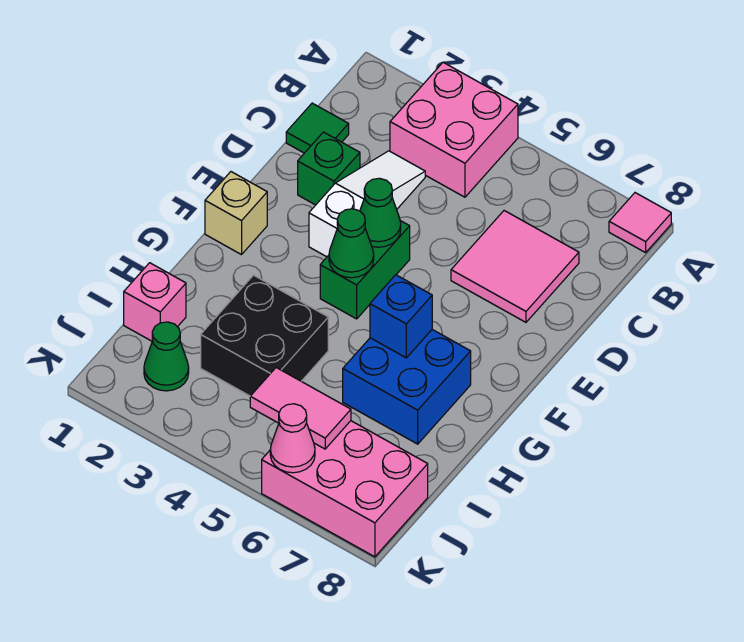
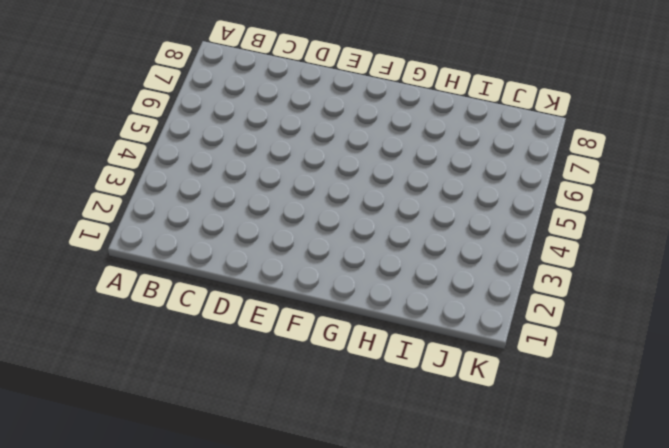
none -> pink brick A3:B4 level 1
none -> pink tile A8 level 1
none -> green tile C1 level 1

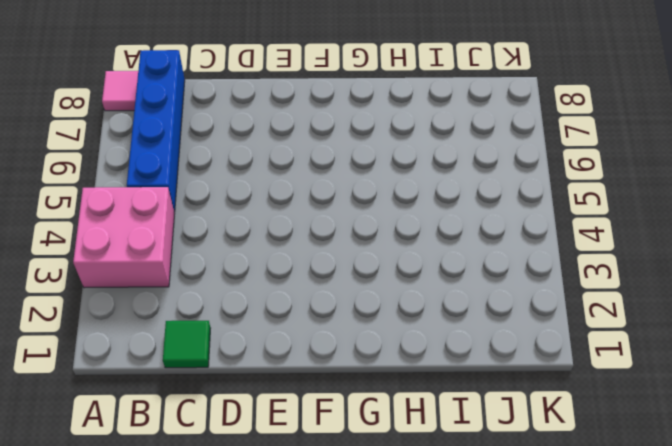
blue brick B5:B8 level 1 -> none
none -> white slope C3:E3 level 1 top E
none -> pink tile C6:D7 level 1
none -> green brick D2 level 1

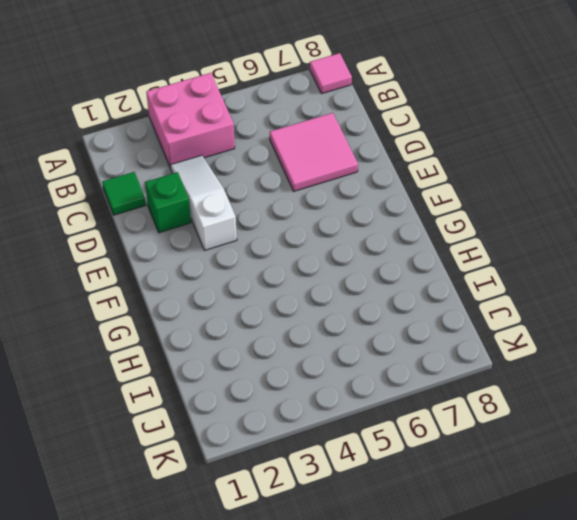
none -> green brick E4:F4 level 1
none -> tan brick F1 level 1
none -> blue brick G6:H7 level 1

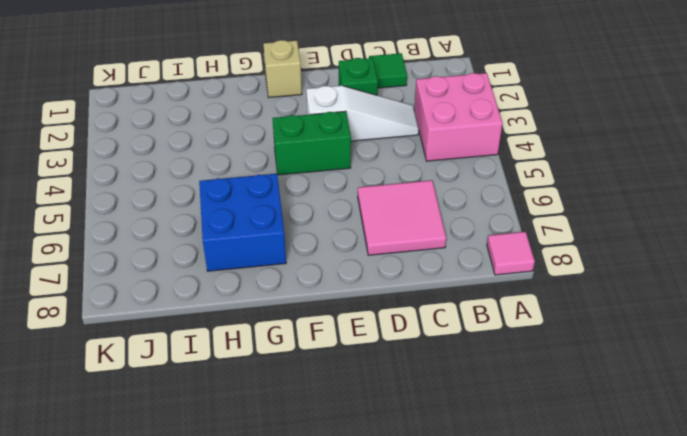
none -> black brick H3:I4 level 1
none -> pink brick I1 level 1
none -> green cone J2 level 1

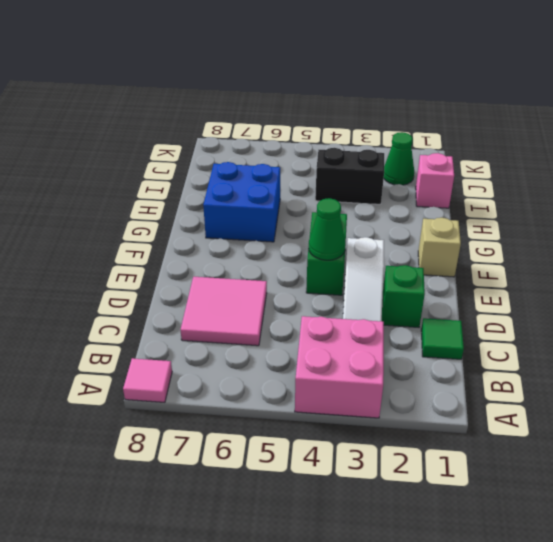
black brick I3:I4 level 1 -> black brick H3:I4 level 1
none -> pink brick J6:K8 level 1
none -> green cone F4 level 2
none -> blue brick G6 level 2

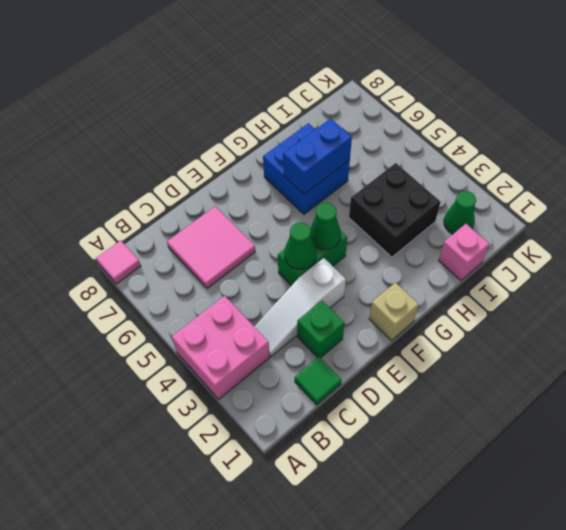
blue brick G6:H6 level 2 -> blue brick G6 level 2
none -> pink brick J6:K8 level 1
none -> pink tile J5:J6 level 2
none -> pink cone K6 level 2

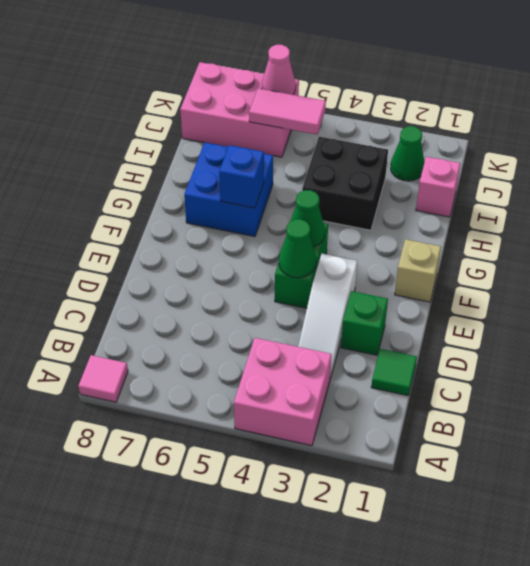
none -> pink tile C6:D7 level 1

